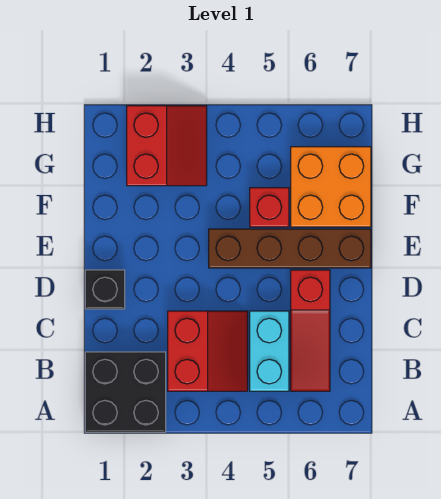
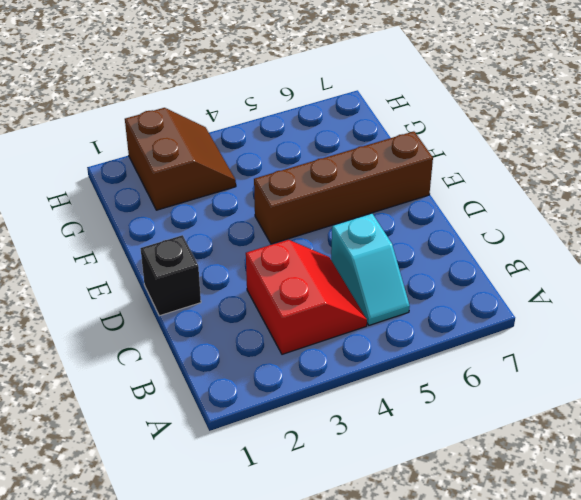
cyan slope B5:C5 level 1 top C -> cyan brick B5:C5 level 1
brown slope G2:H3 level 1 top 2 -> red slope G2:H3 level 1 top 2
none -> black brick A1:B2 level 1
none -> red slope B6:D6 level 1 top D

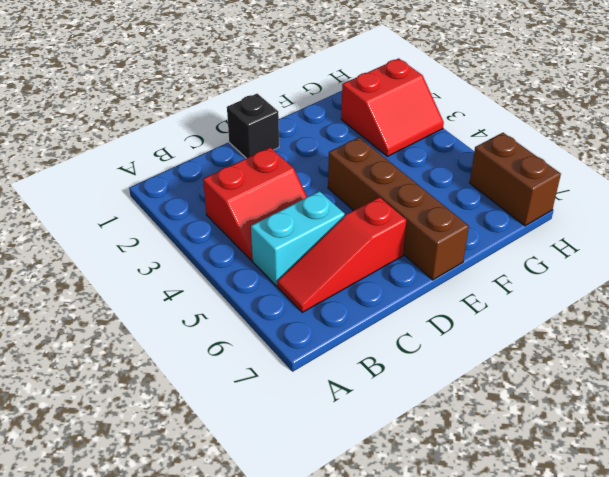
brown brick H6:H7 level 1 -> none
none -> black brick A1:B2 level 1
none -> red brick F5 level 1

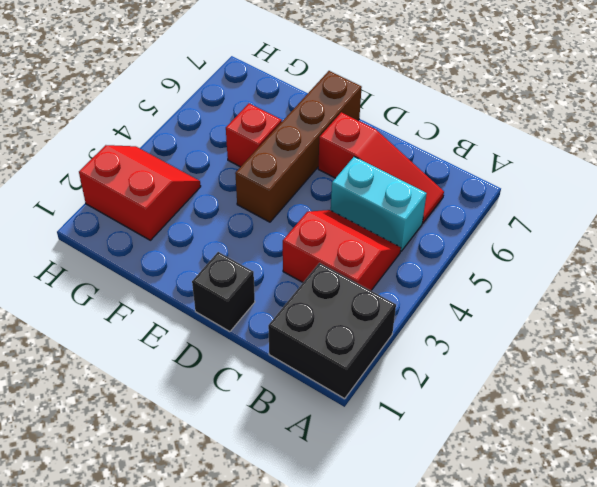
none -> orange brick F6:G7 level 1

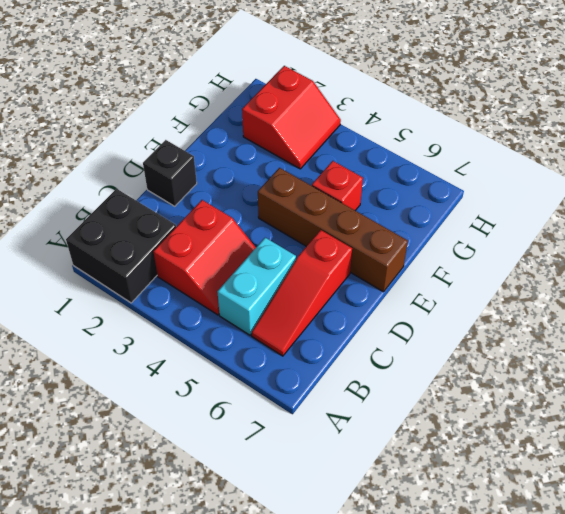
none -> orange brick F6:G7 level 1

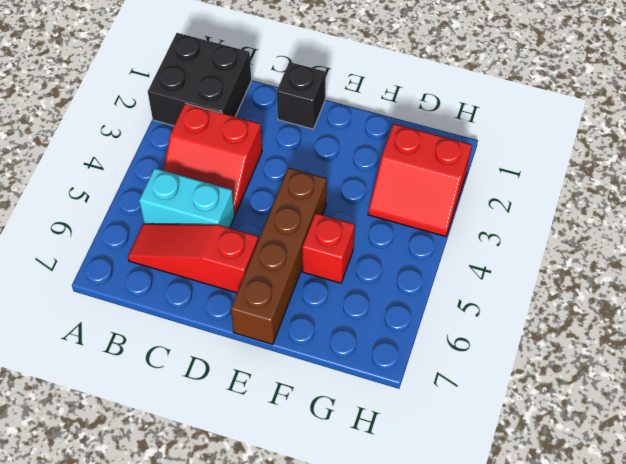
none -> orange brick F6:G7 level 1

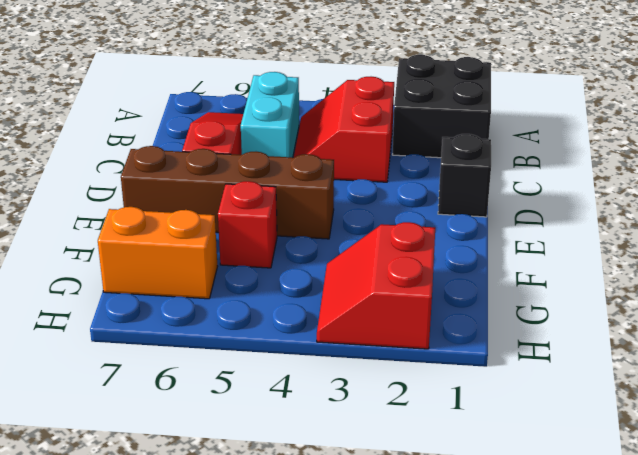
orange brick G6:G7 level 1 -> orange brick F6:G7 level 1

